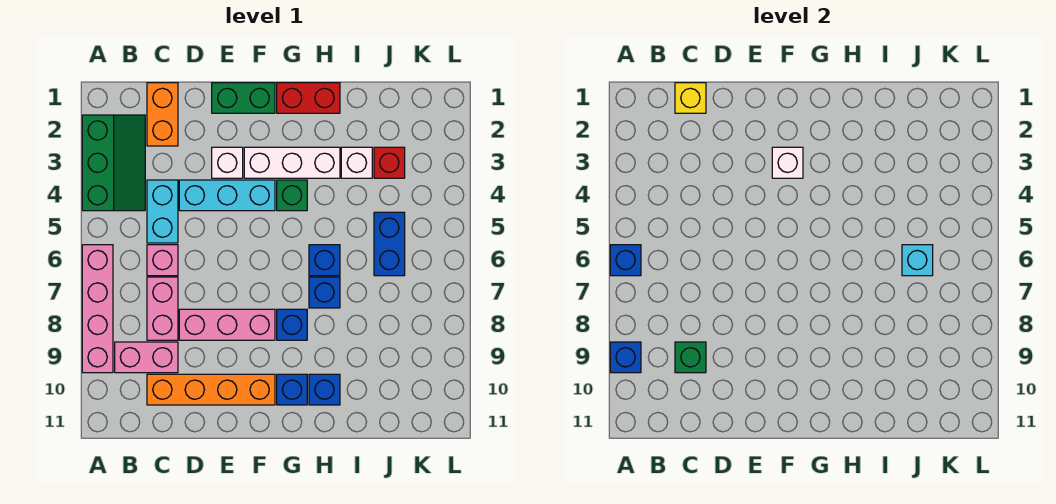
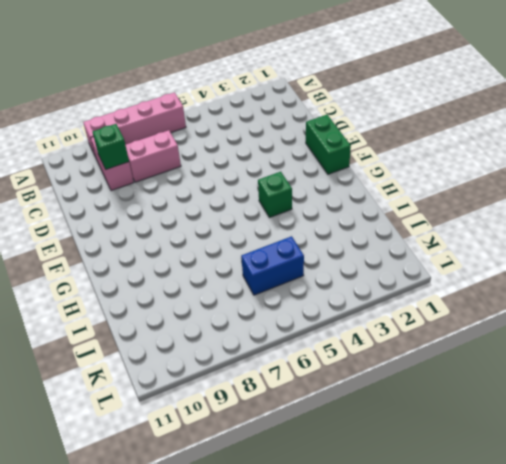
none -> green slope A2:B4 level 1 top A
none -> orange brick C1:C2 level 1
none -> cyan brick C4:C5 level 1

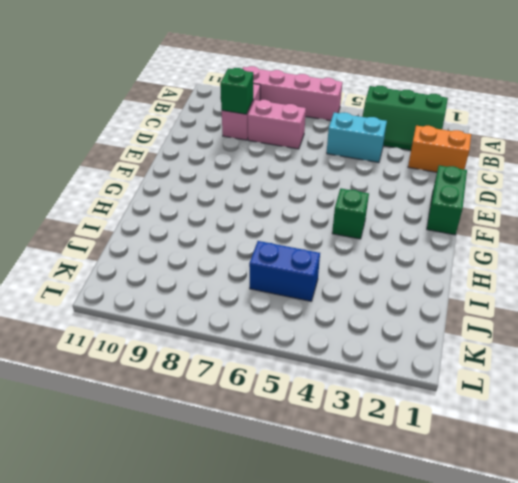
none -> pink brick C6 level 1
none -> orange brick C10:F10 level 1
none -> cyan brick D4:F4 level 1

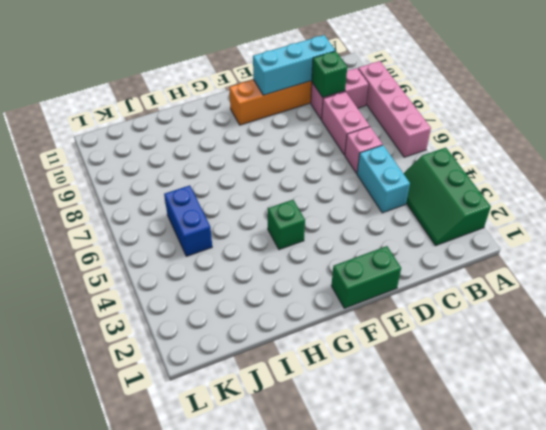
cyan brick C10:E10 level 2 -> cyan brick D4:F4 level 1
none -> orange brick C1:C2 level 1
none -> pink brick D8:F8 level 1
none -> white brick E3 level 1

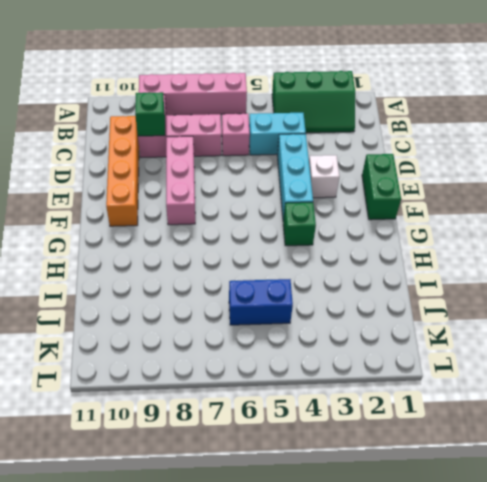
none -> orange brick C1:C2 level 1
none -> white brick F3:H3 level 1
none -> red brick G1:H1 level 1

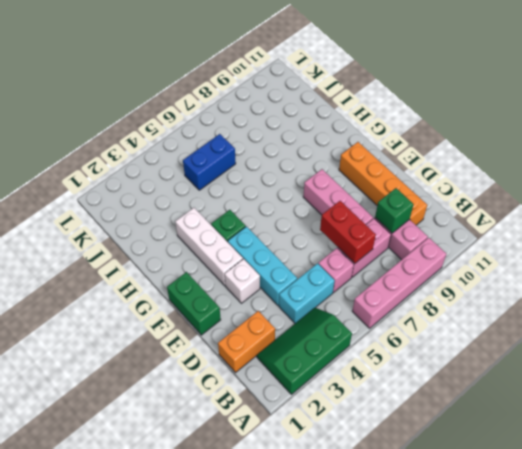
red brick C7:D7 level 2 -> red brick G1:H1 level 1
none -> blue brick G8 level 1
none -> blue brick G10 level 1
none -> blue brick H6 level 1

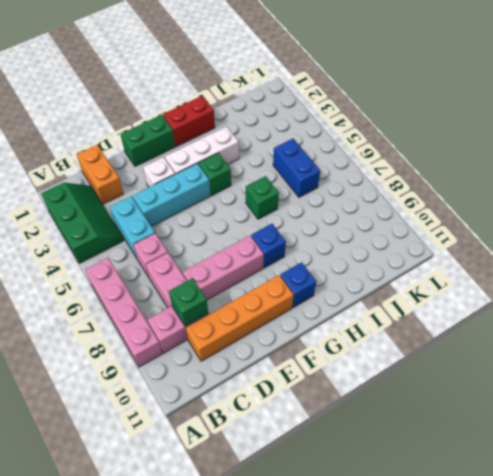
green brick H6 level 1 -> blue brick H6 level 1
none -> blue brick H7 level 1
none -> blue brick H10 level 1
none -> white brick I3 level 1

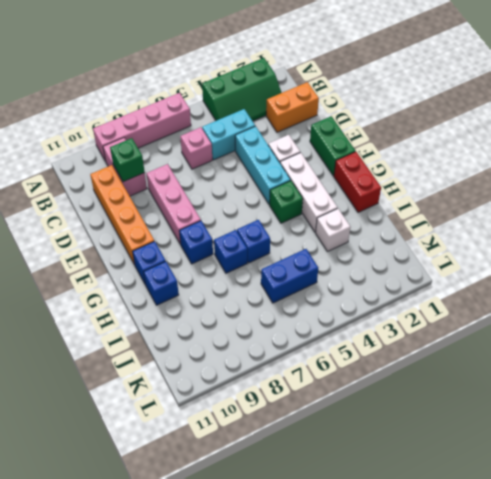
none -> pink brick C7:C8 level 1
none -> red brick J3 level 1
none -> blue brick A6 level 2

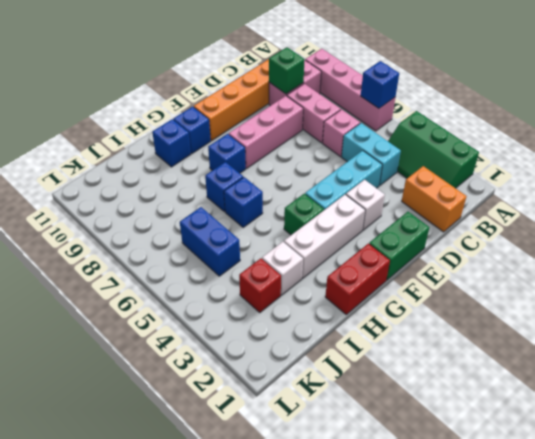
none -> blue brick A9 level 2
none -> yellow brick C1 level 2
none -> white brick F3 level 2

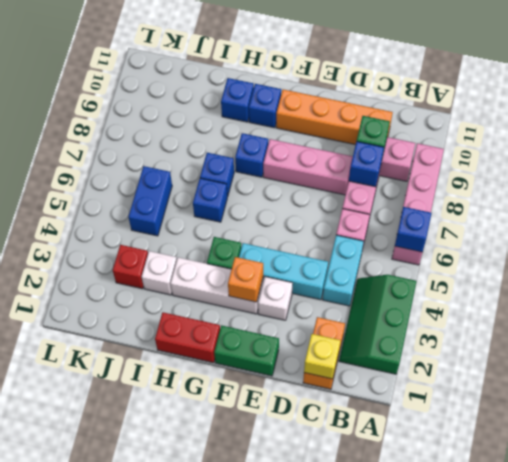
blue brick C8 level 2 -> blue brick A9 level 2
orange brick F3 level 2 -> white brick F3 level 2
none -> cyan brick J6 level 2

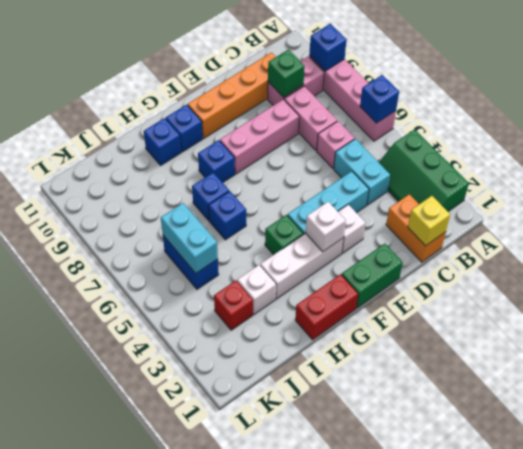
cyan brick J5:J6 level 2 -> cyan brick J6 level 2

